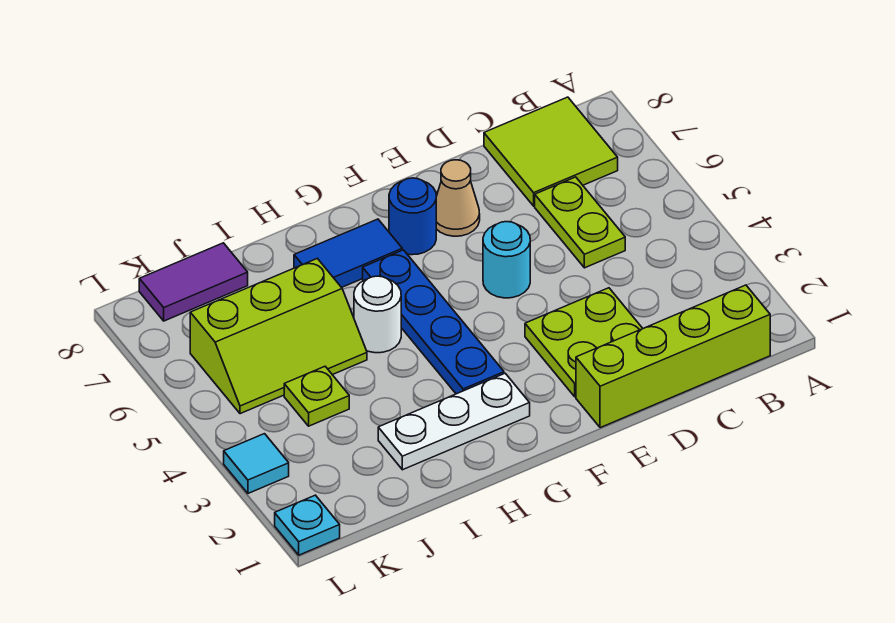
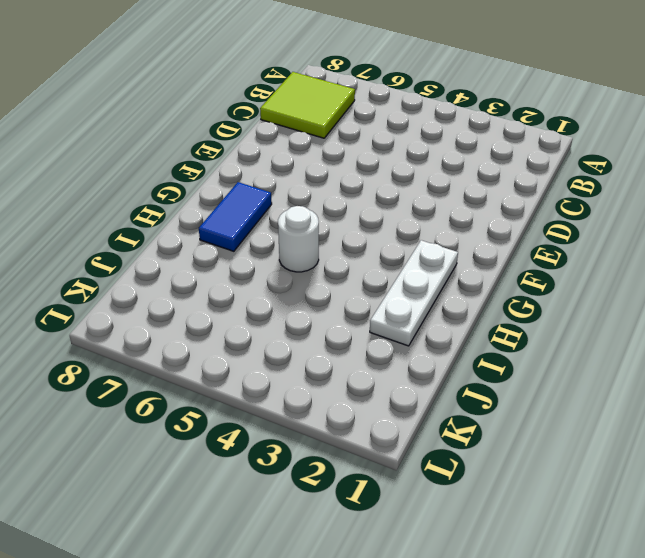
none -> lime brick B1:E1 level 1
none -> lime plate C5:C6 level 1
none -> lime plate D2:E3 level 1

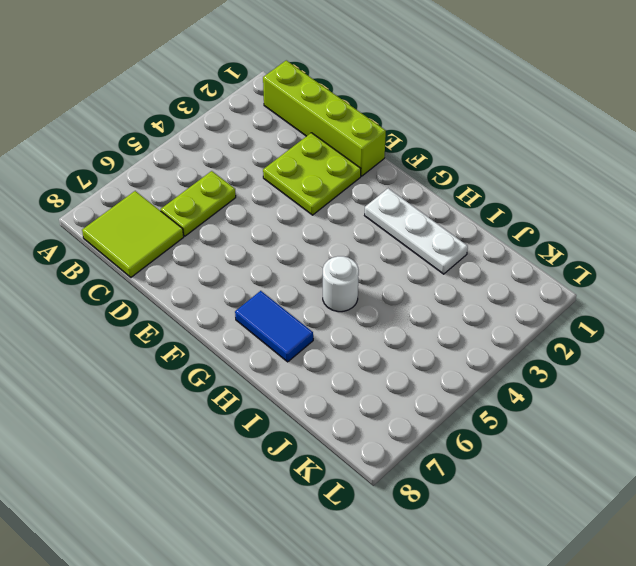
none -> cyan round brick E5 level 1
none -> tan cone E7 level 1
none -> blue round brick F7 level 1

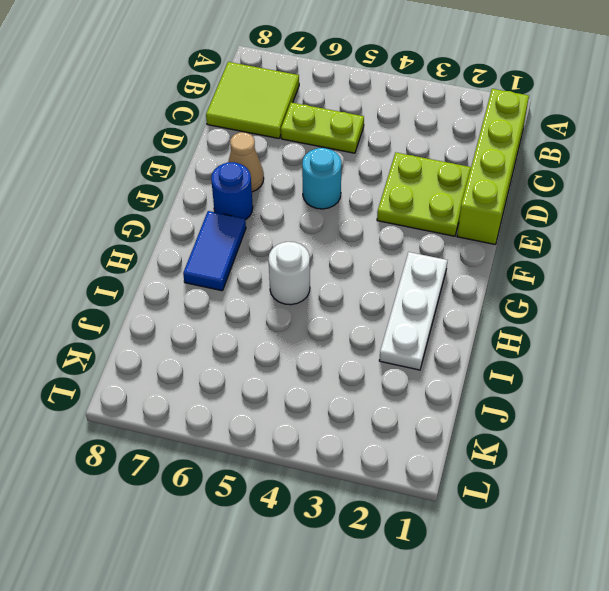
none -> blue plate G3:G6 level 1
none -> lime slope I5:K6 level 1 top 6
none -> lime plate J4 level 1

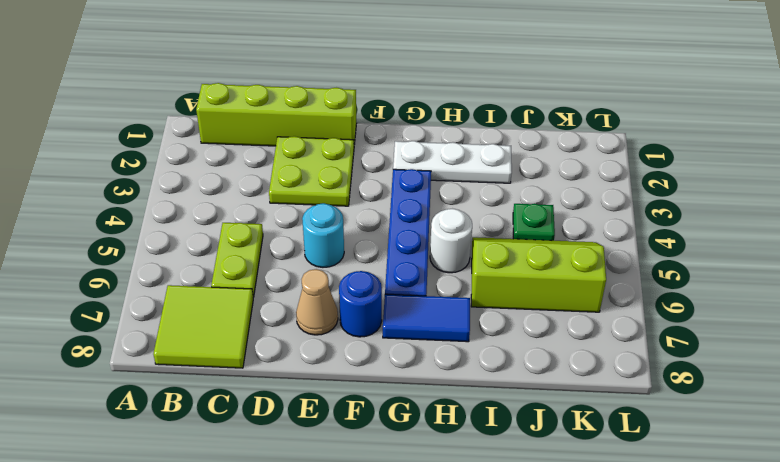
green plate J4 level 1 -> lime plate J4 level 1
none -> purple tile J8:K8 level 1
none -> cyan plate L1 level 1
none -> cyan tile L3 level 1

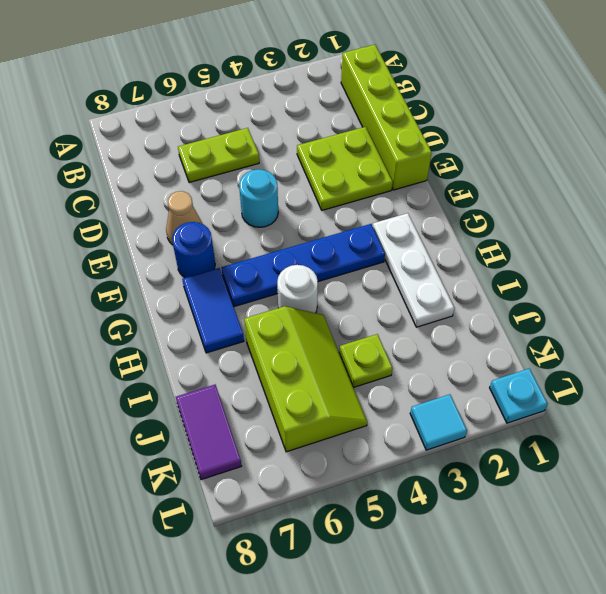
none -> lime tile B7:C8 level 1

